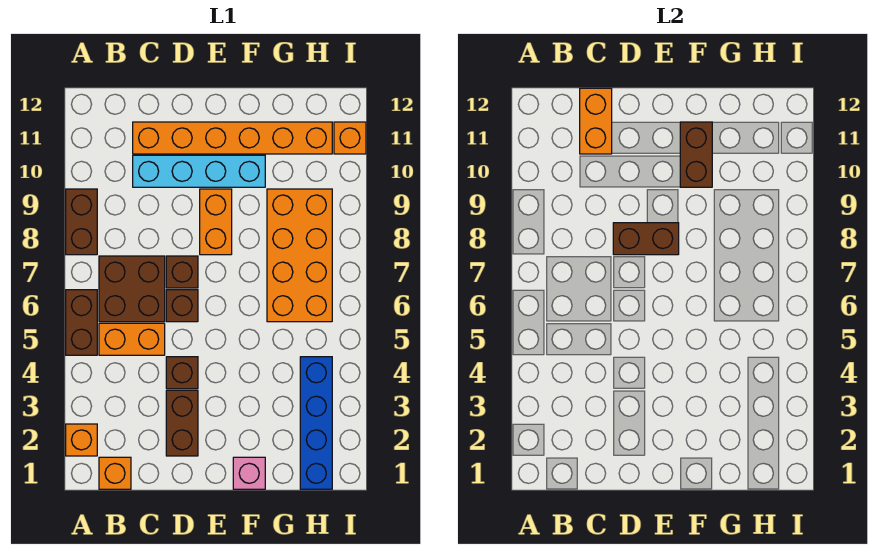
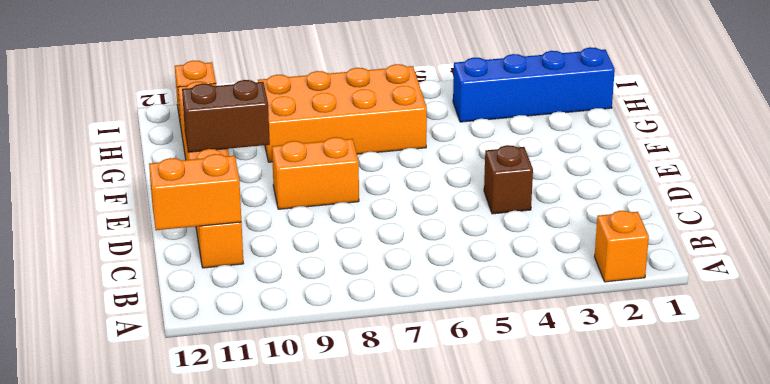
none -> brown brick A5:A6 level 1
none -> brown brick A8:A9 level 1
none -> orange brick B1 level 1

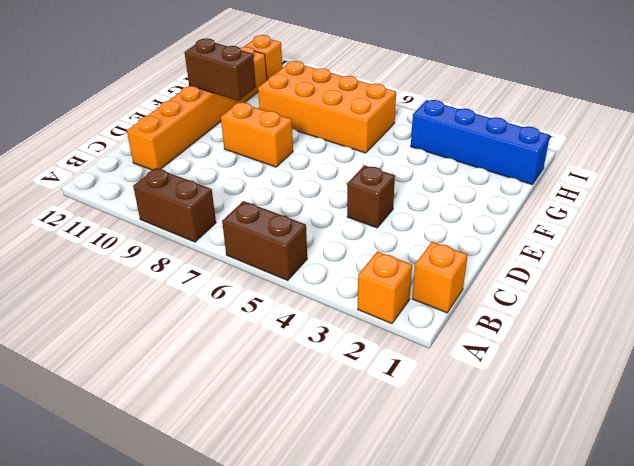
none -> orange brick B5:C5 level 1
none -> brown brick B6:C7 level 1
none -> cyan brick C10:F10 level 1

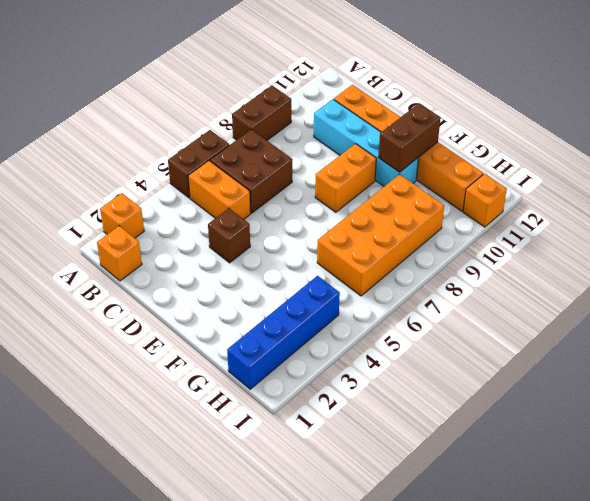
none -> brown brick D2:D3 level 1
none -> brown brick D6 level 1
none -> brown brick D7 level 1

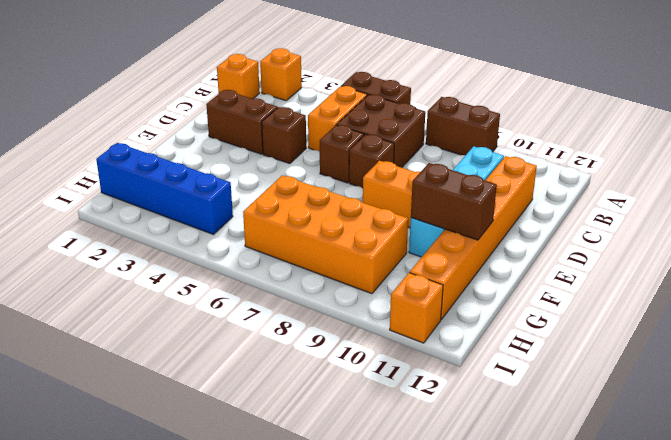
none -> pink brick F1 level 1
none -> orange brick C11:C12 level 2
none -> brown brick D8:E8 level 2

